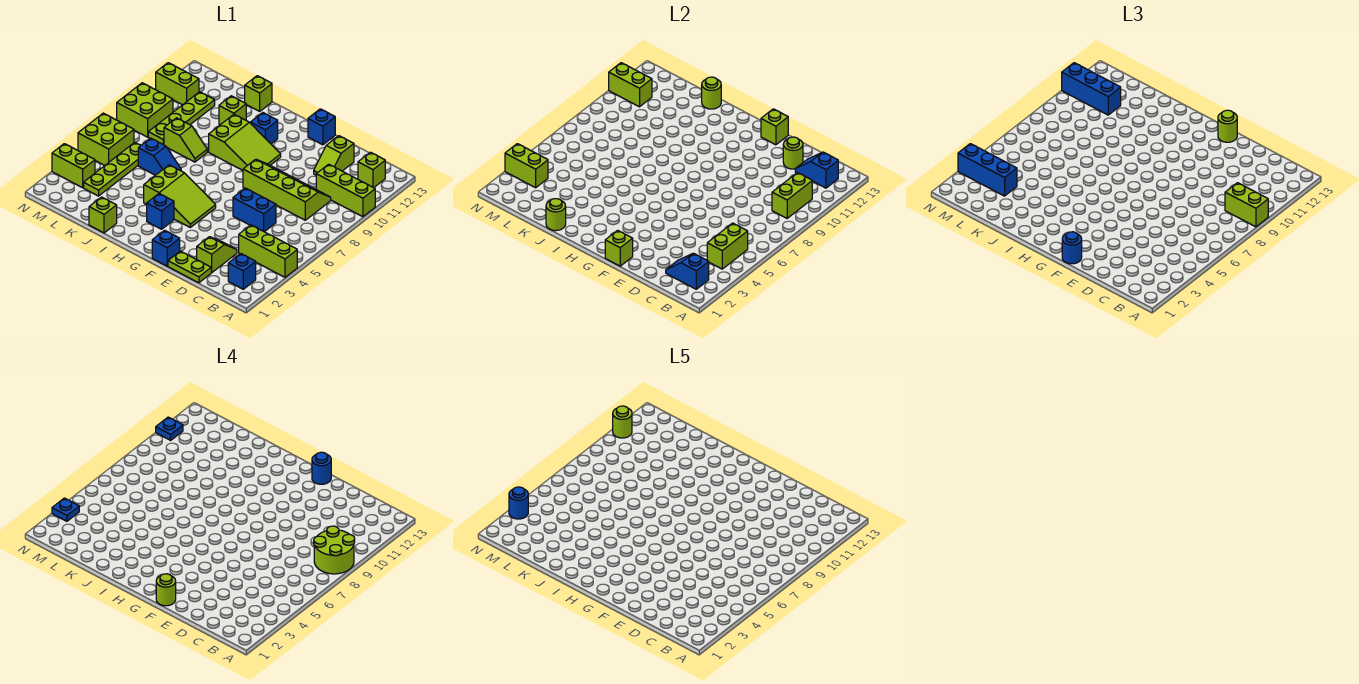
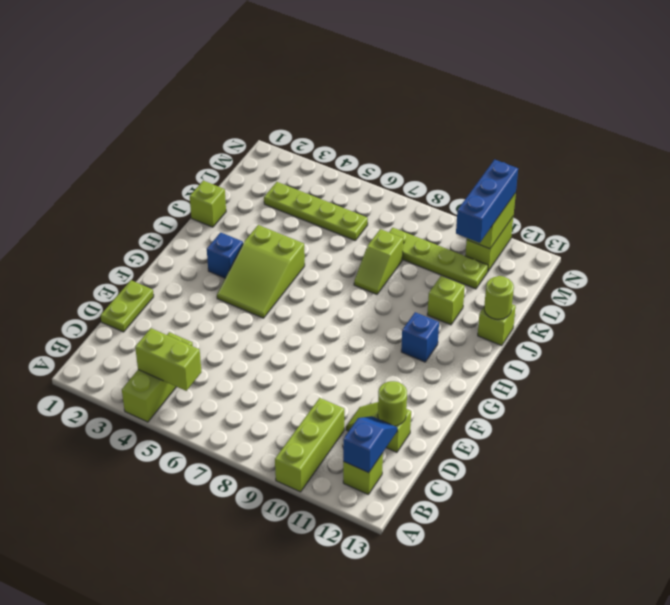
none -> blue brick B2 level 1
none -> lime slope C8:F9 level 1 top 8
none -> lime slope D2:D3 level 1 top 2
none -> blue brick D6:E6 level 1

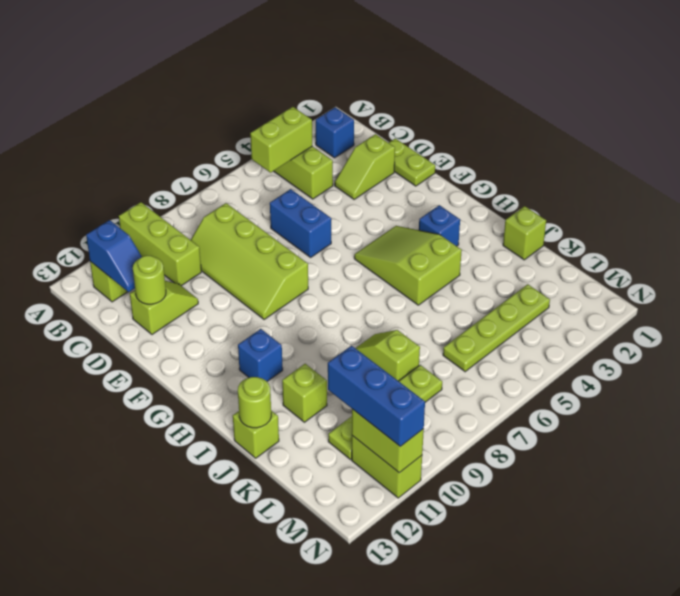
none -> blue brick F1 level 1
none -> blue brick F13 level 1
none -> lime slope G9:I10 level 1 top I
none -> blue slope J6:K6 level 1 top K

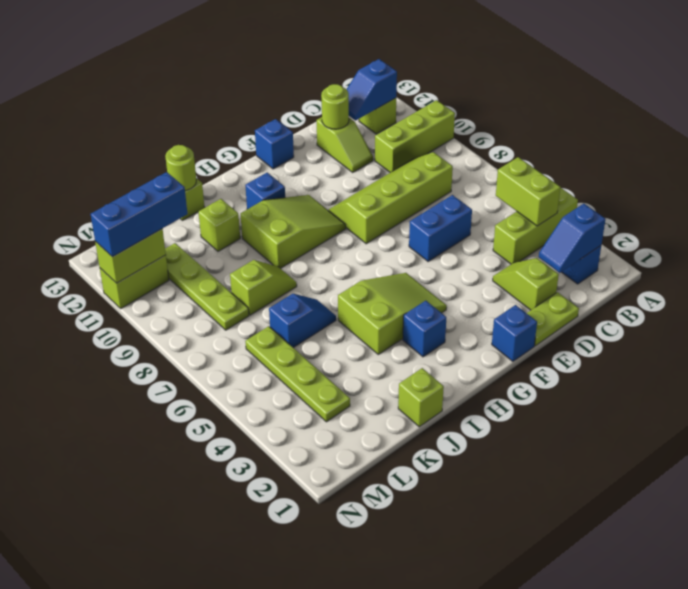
none -> lime brick M3:N3 level 1
none -> lime brick M5:N6 level 1
none -> lime brick M8:N9 level 1
none -> lime brick B9:B10 level 2

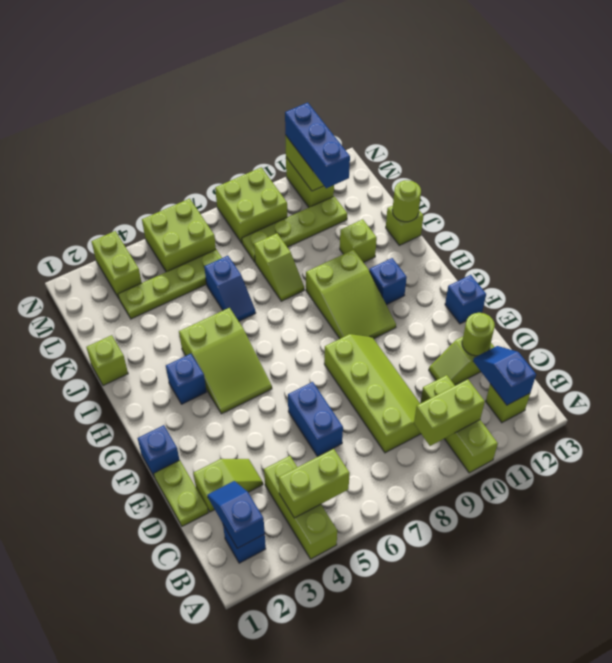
none -> lime brick F1 level 2
none -> lime brick F13 level 2
none -> lime round brick J1 level 2
none -> lime brick M3:N3 level 2

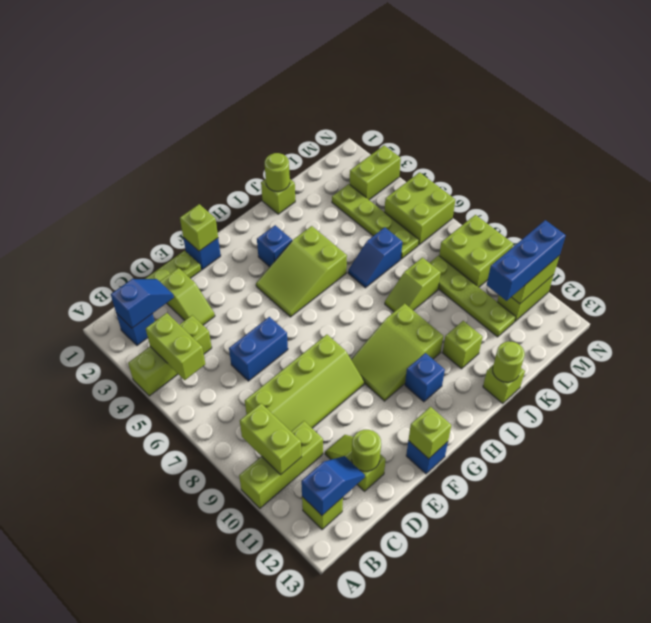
none -> lime brick M3:N3 level 2
none -> lime brick A9:B9 level 3
none -> blue round brick F1 level 3
none -> lime round brick F13 level 3

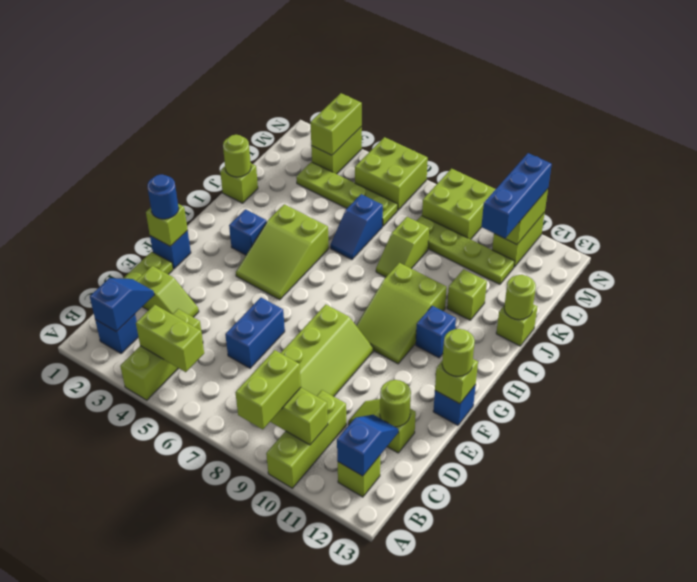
none -> blue brick L3:N3 level 3
none -> lime round brick A8:B9 level 4
none -> lime round brick F1 level 4
none -> blue round brick F13 level 4

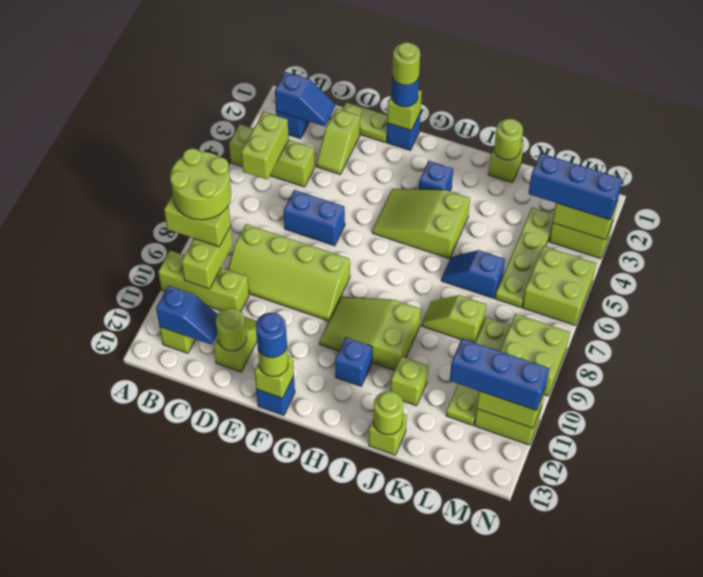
none -> blue plate N3 level 4
none -> blue plate N11 level 4
none -> blue round brick N3 level 5
none -> lime round brick N11 level 5

